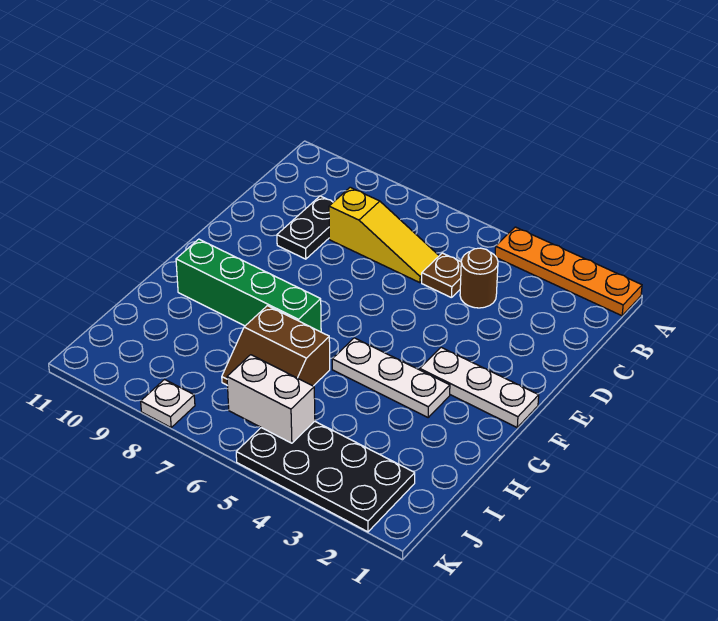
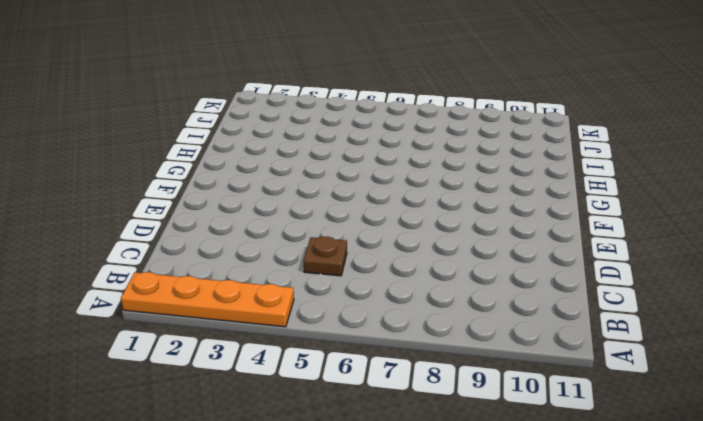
none -> brown round brick C4 level 1
none -> yellow slope C6:C8 level 1 top 8
none -> black plate C9:D9 level 1

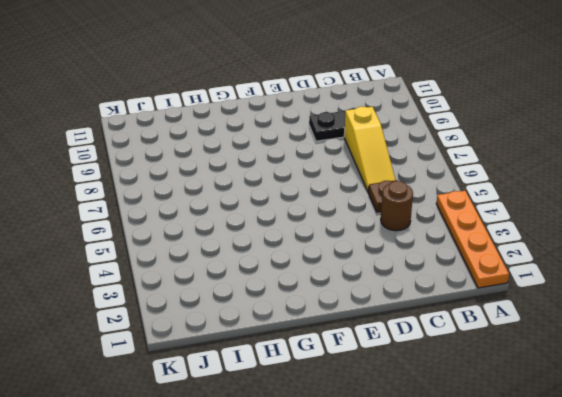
none -> white plate F1:F3 level 1
none -> white plate G3:G5 level 1
none -> green brick G7:G10 level 1

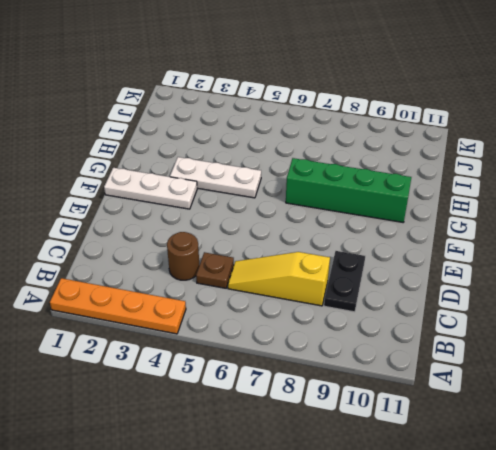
none -> brown slope H6:I7 level 1 top H
none -> black plate J2:K5 level 1
none -> white plate K8 level 1

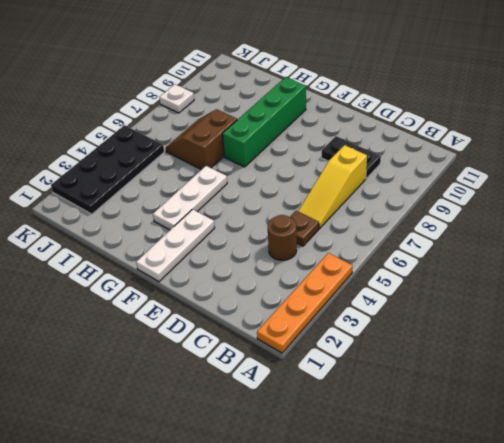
none -> white brick J5:J6 level 2

